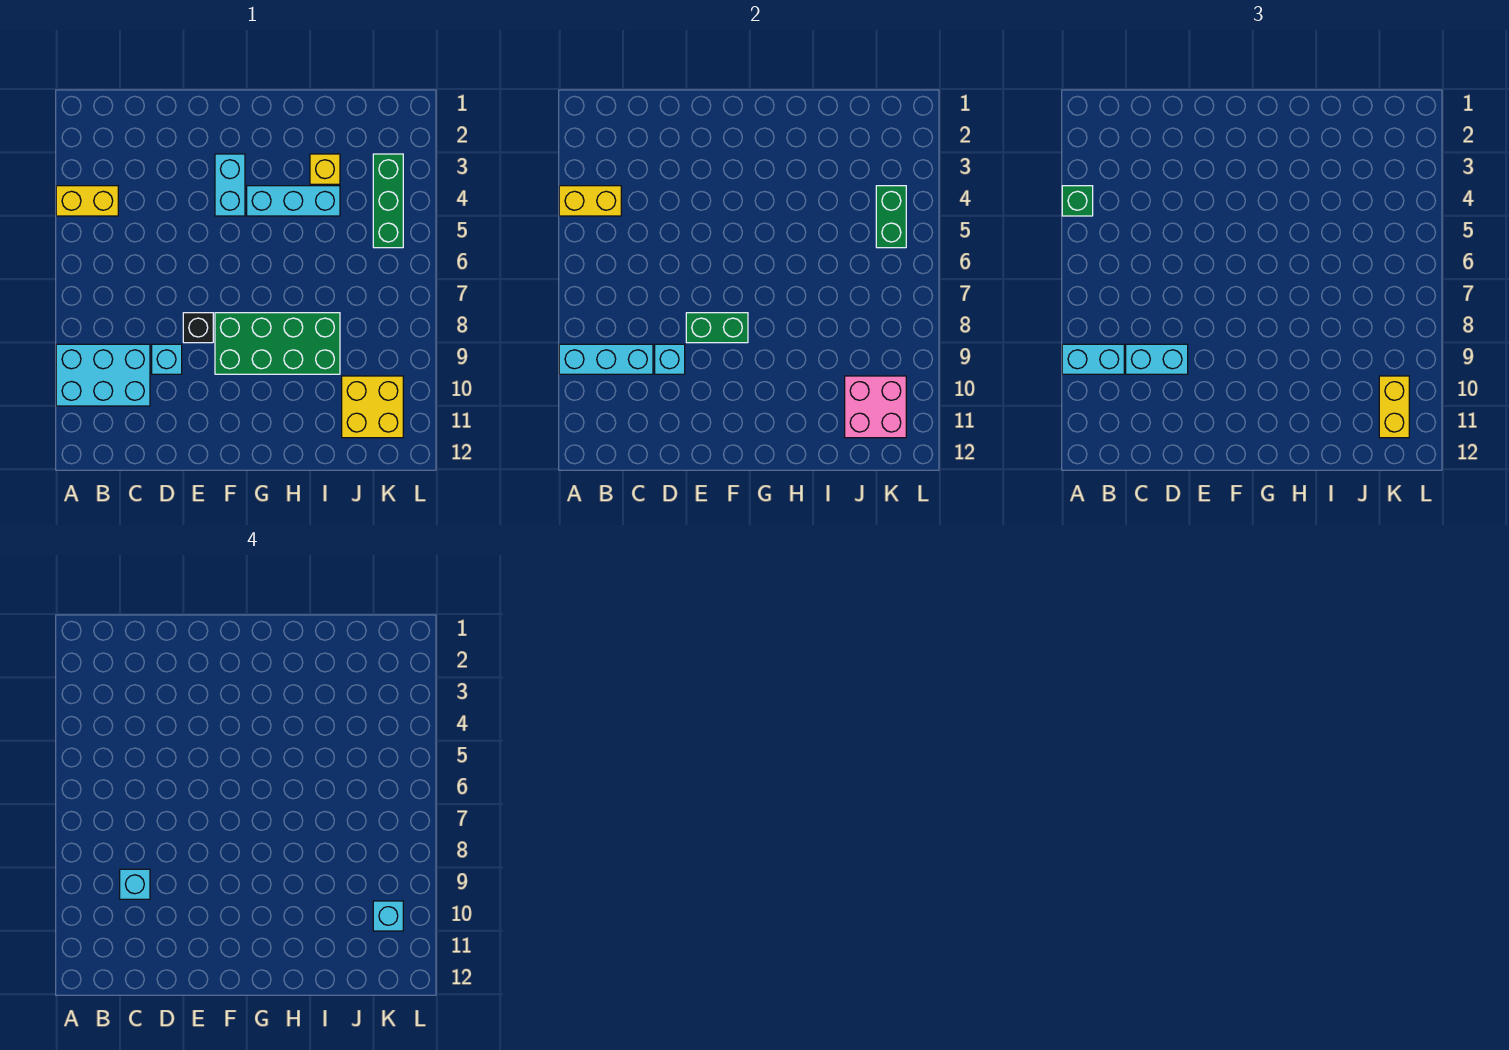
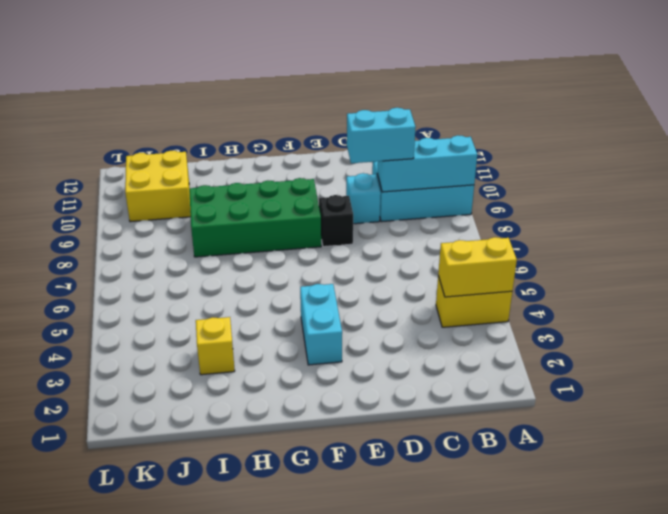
none -> cyan brick G4:I4 level 1
none -> green brick K3:K5 level 1
none -> cyan brick D9 level 2

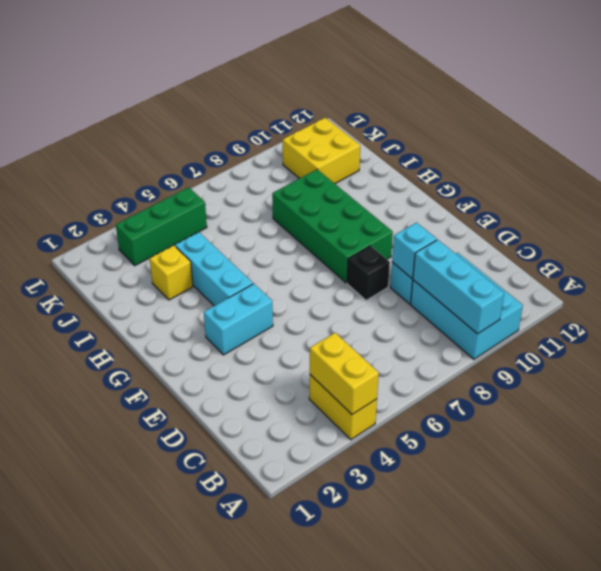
none -> green brick E8:F8 level 2
none -> pink brick J10:K11 level 2
none -> green brick K4:K5 level 2

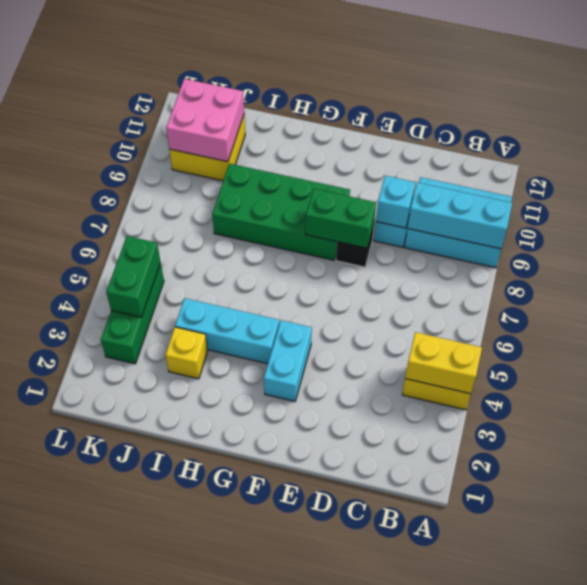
none -> green brick A4 level 3
none -> cyan brick A9:B9 level 3
none -> cyan brick C9:D9 level 3

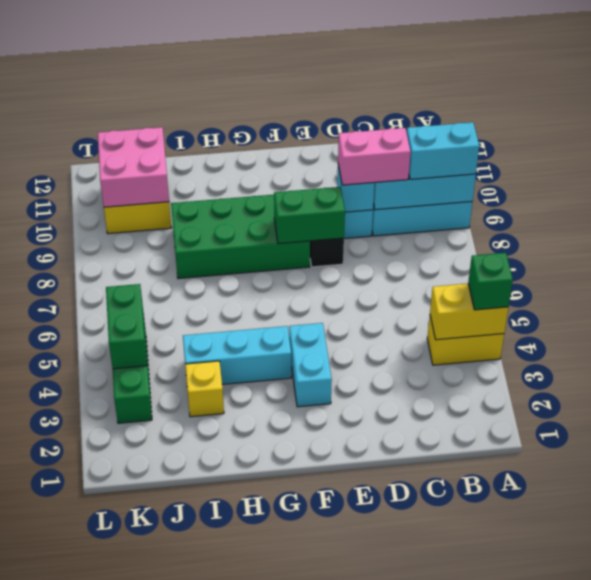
pink brick C9:D9 level 3 -> cyan brick C9:D9 level 3
none -> yellow brick K10:K11 level 3
none -> cyan brick C9 level 4
none -> cyan brick K10 level 4

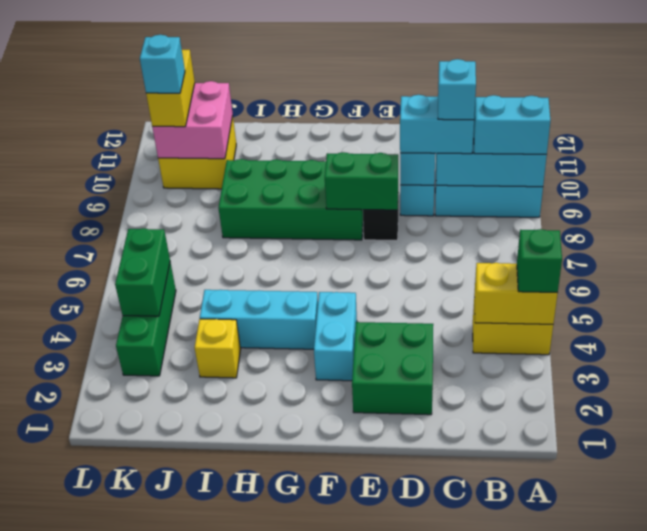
green brick D2:E3 level 1 -> none

